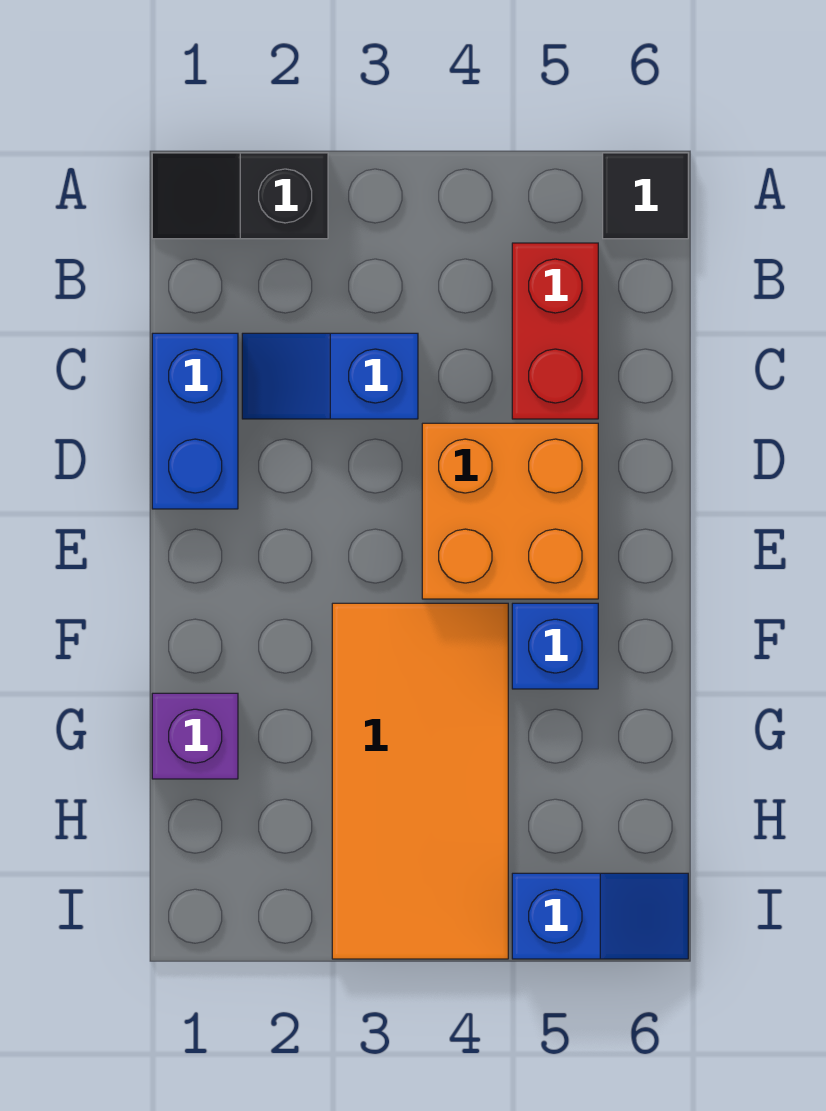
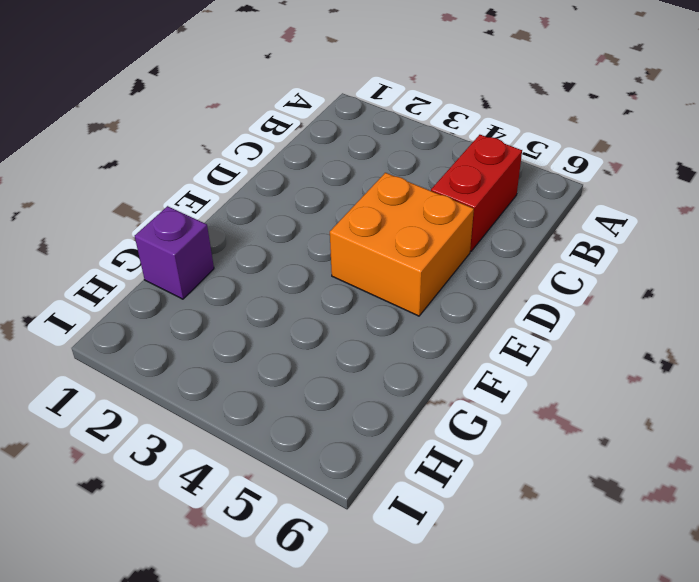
none -> black slope A1:A2 level 1 top 2
none -> black tile A6 level 1

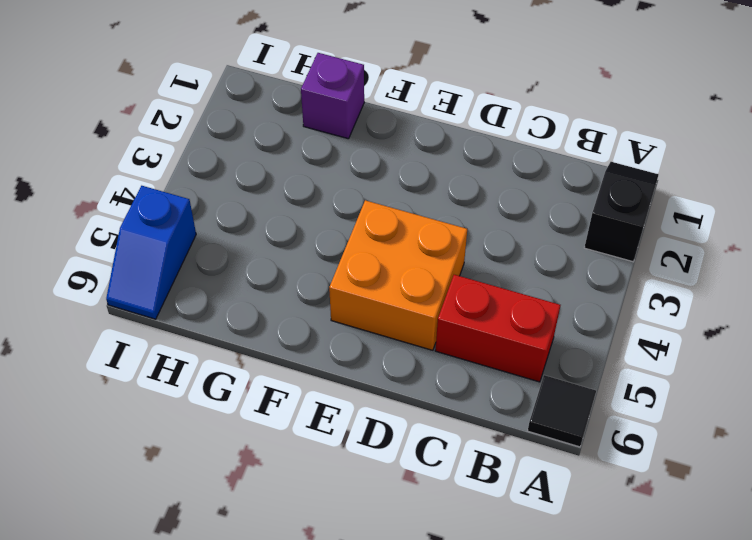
none -> blue brick C1:D1 level 1
none -> blue slope C2:C3 level 1 top 3

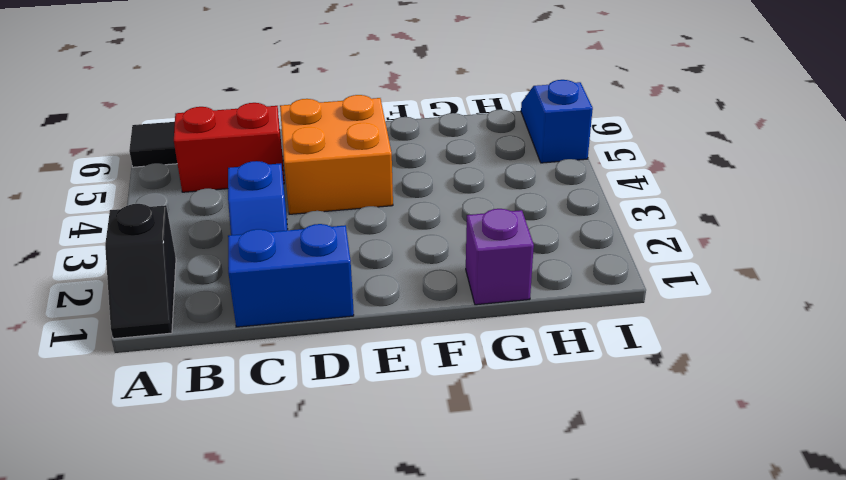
none -> orange tile F3:I4 level 1
none -> blue brick F5 level 1

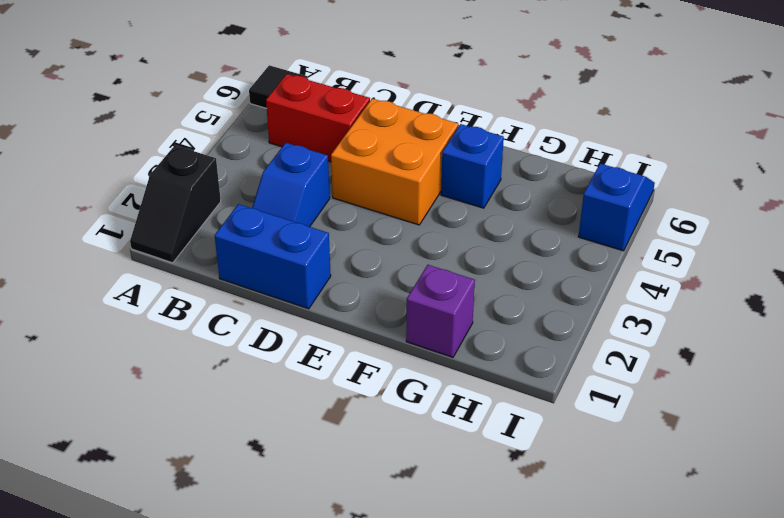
none -> orange tile F3:I4 level 1

